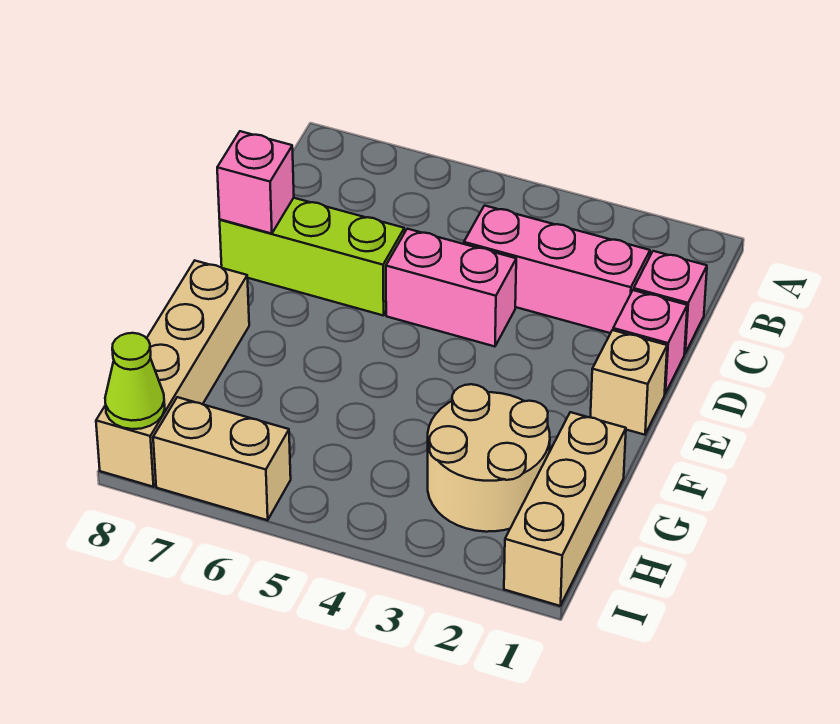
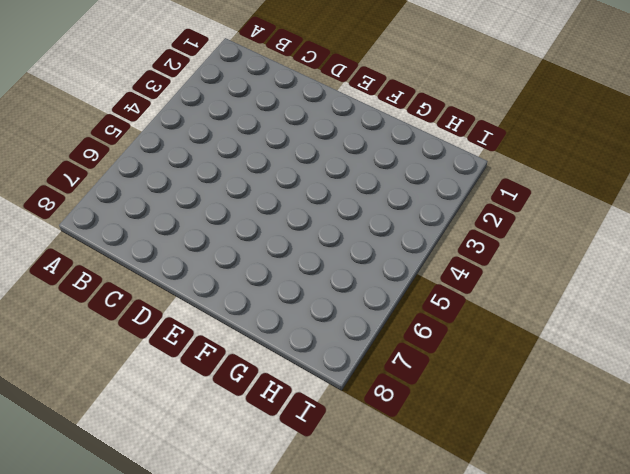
none -> pink brick C1 level 1
none -> pink brick C2:C4 level 1
none -> pink brick D1 level 1

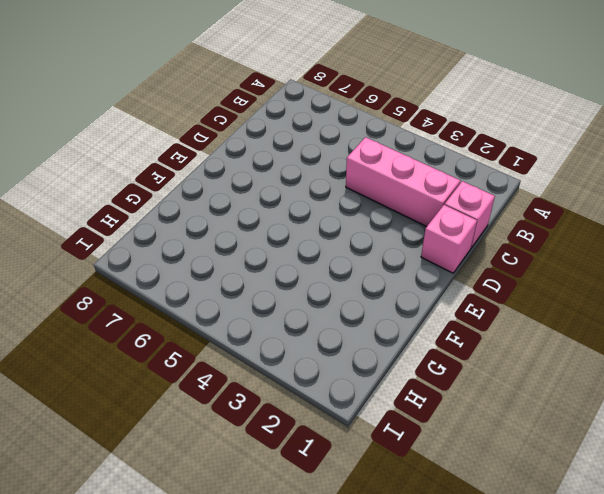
none -> pink brick D4:D5 level 1
none -> lime brick D6:D8 level 1
none -> tan brick E1 level 1

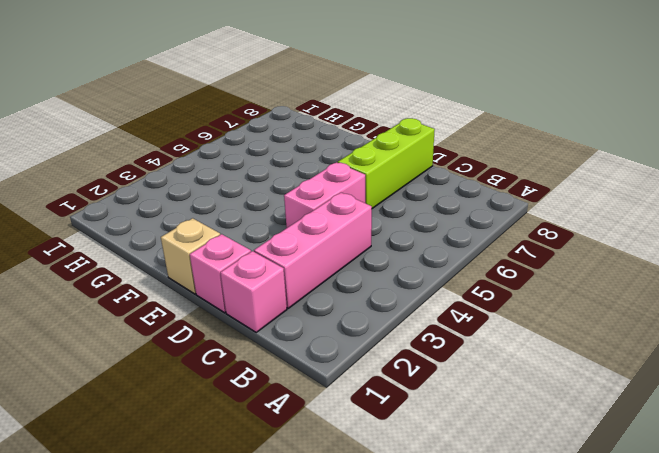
none -> tan brick F8:I8 level 1
none -> tan brick G1:I1 level 1
none -> tan round brick G2:H3 level 1

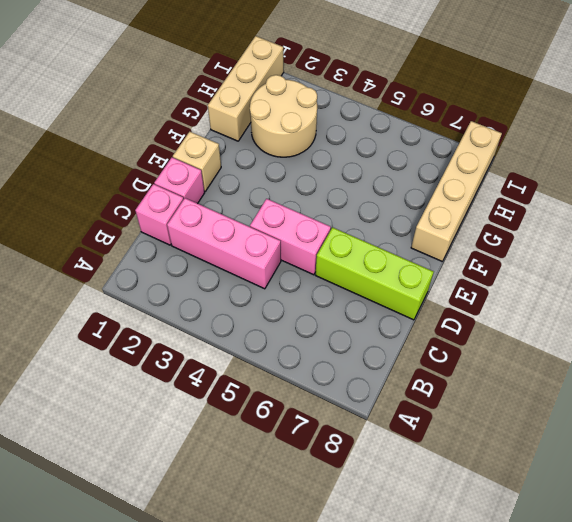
none -> tan brick I6:I7 level 1
none -> pink brick D8 level 2
none -> lime cone I8 level 2

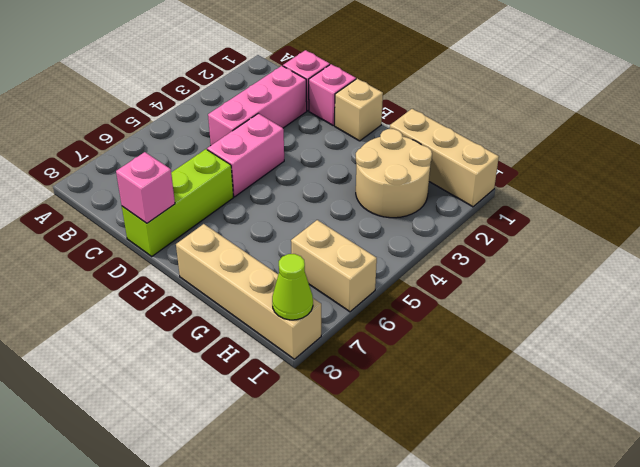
tan brick H6:I6 level 1 -> tan brick I6:I7 level 1

